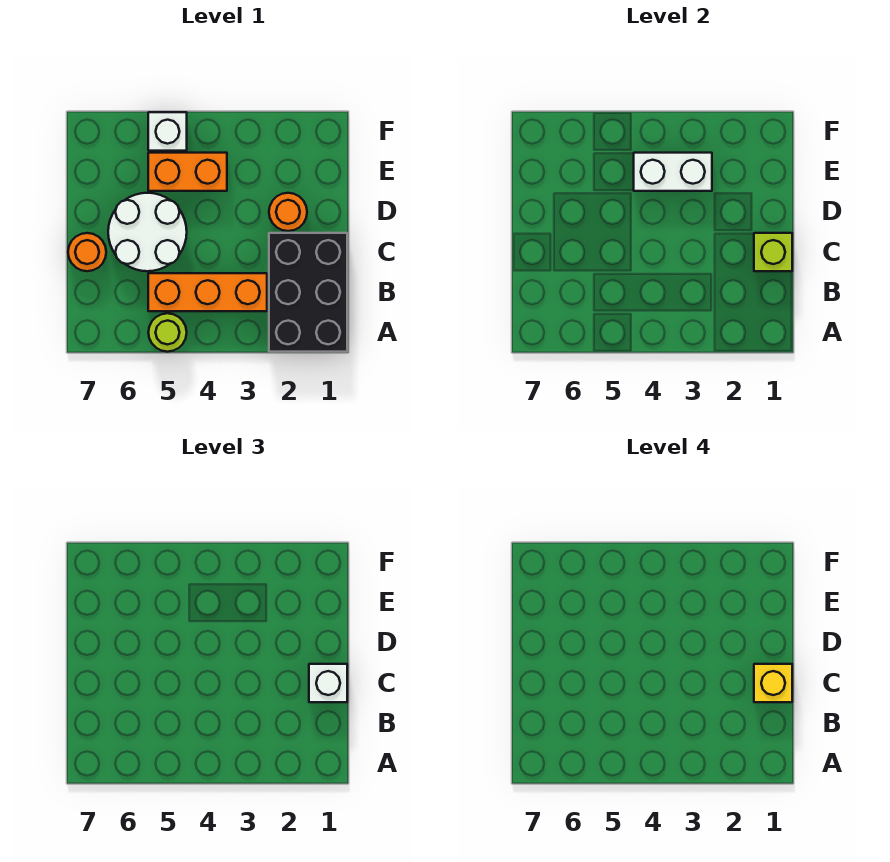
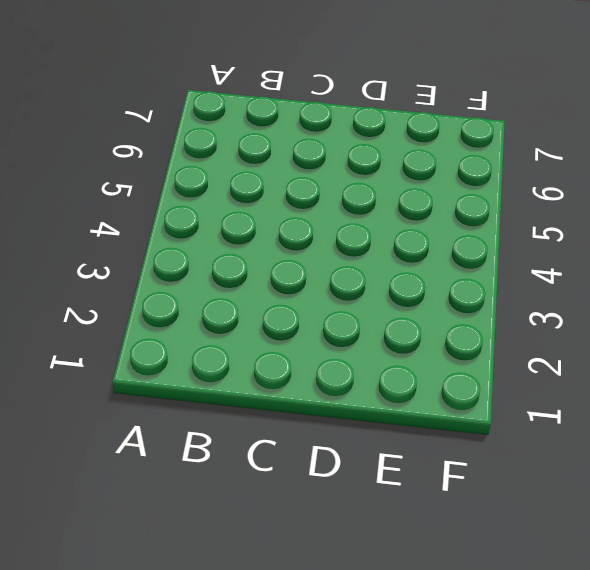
none -> black brick A1:C2 level 1
none -> lime round brick A5 level 1
none -> orange brick B3:B5 level 1

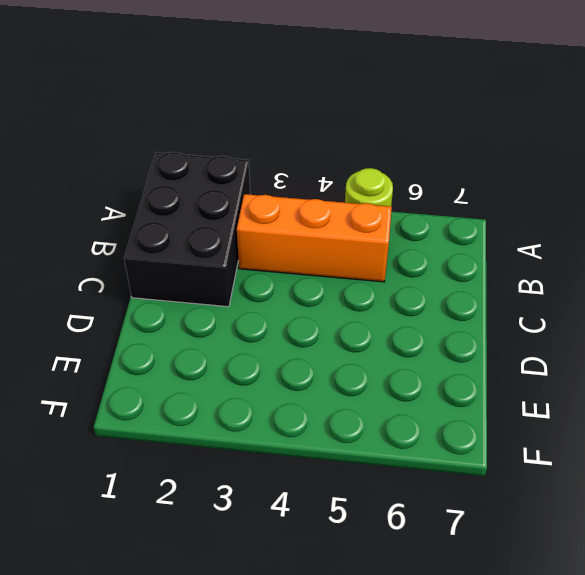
none -> white round brick C5:D6 level 1
none -> orange round brick C7 level 1
none -> orange round brick D2 level 1

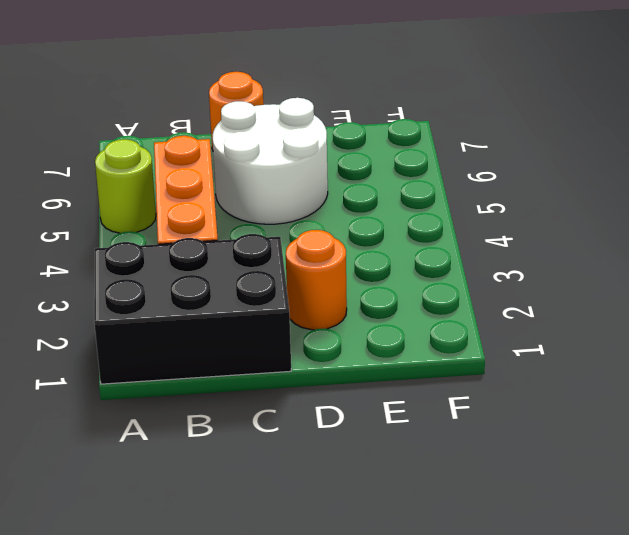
none -> orange brick E4:E5 level 1
none -> white brick F5 level 1
none -> lime brick C1 level 2

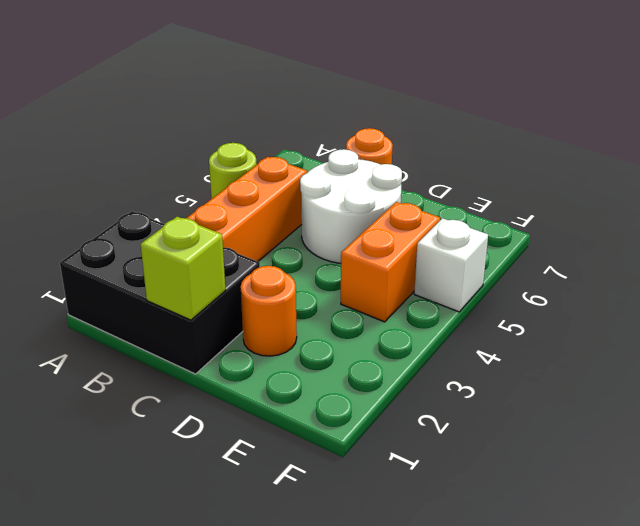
none -> white brick E3:E4 level 2
none -> white brick C1 level 3
none -> yellow brick C1 level 4

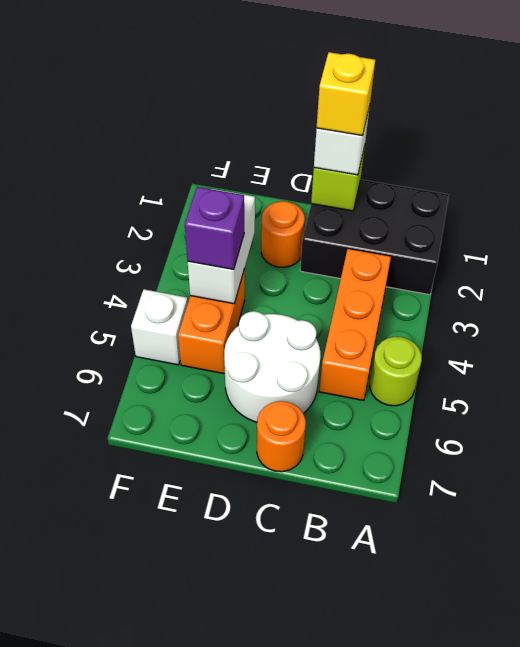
purple brick E4 level 3 -> none

